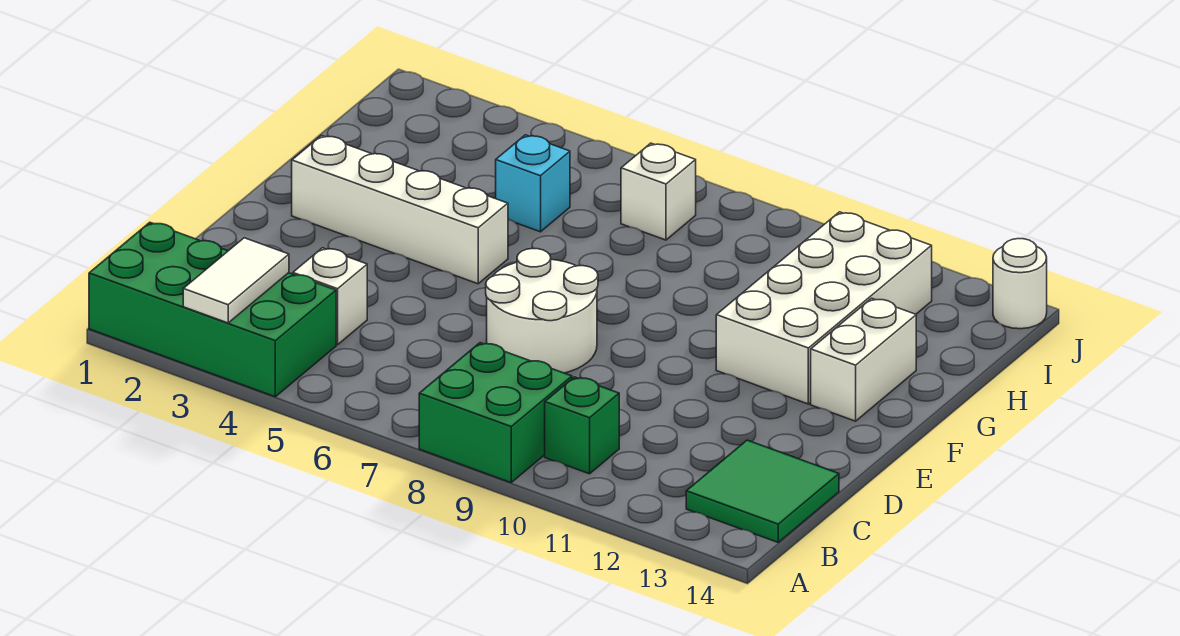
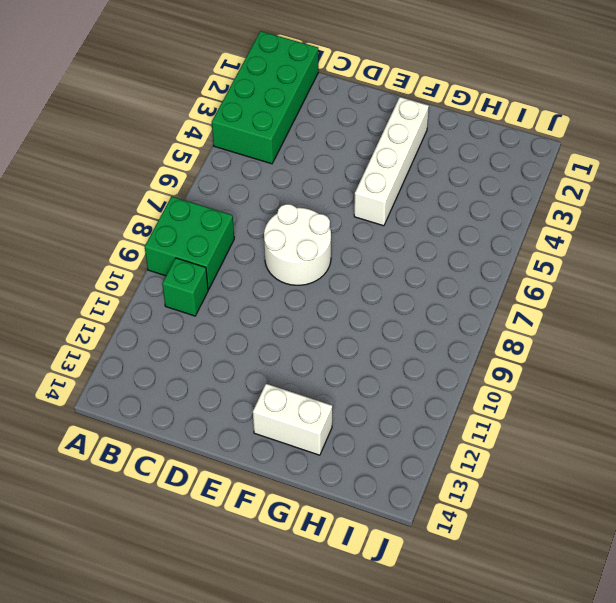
none -> green tile B13:C14 level 1
none -> white brick C4 level 1
none -> white brick F11:I12 level 1

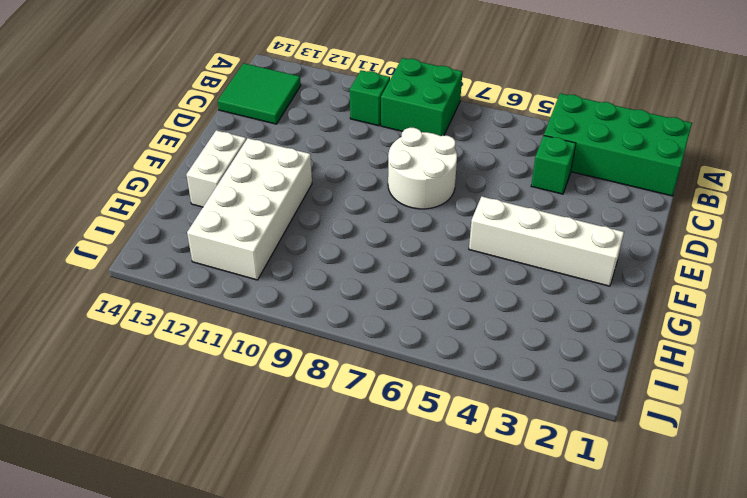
green brick C4 level 1 -> white brick C4 level 1
none -> cyan brick H5 level 1
none -> white brick I7 level 1
none -> white round brick J14 level 1

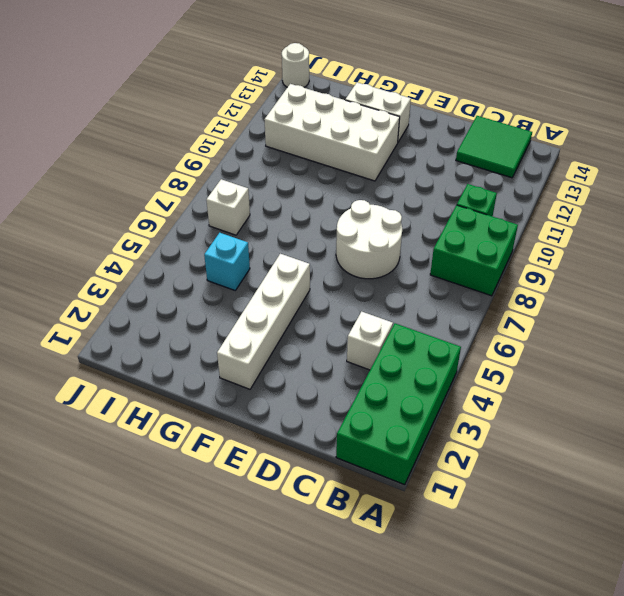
none -> white tile A3:B3 level 2

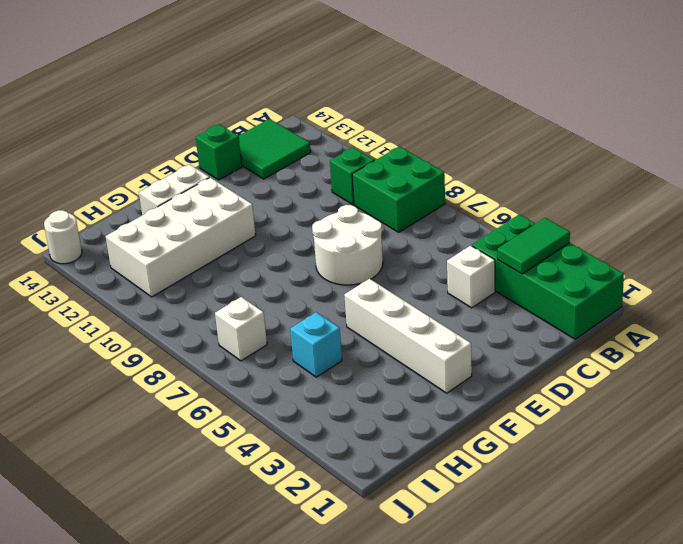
green tile A3:B3 level 2 -> white tile A3:B3 level 2
green brick D14 level 1 -> none

